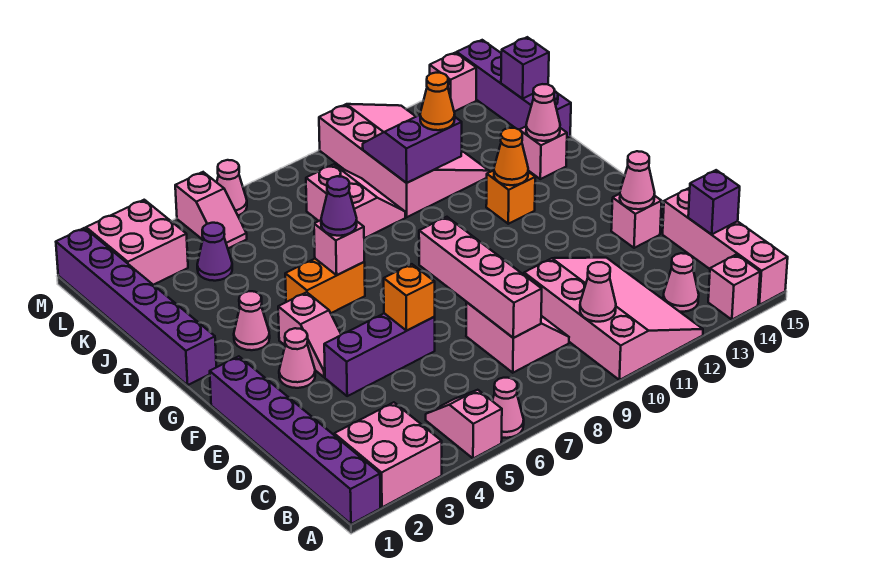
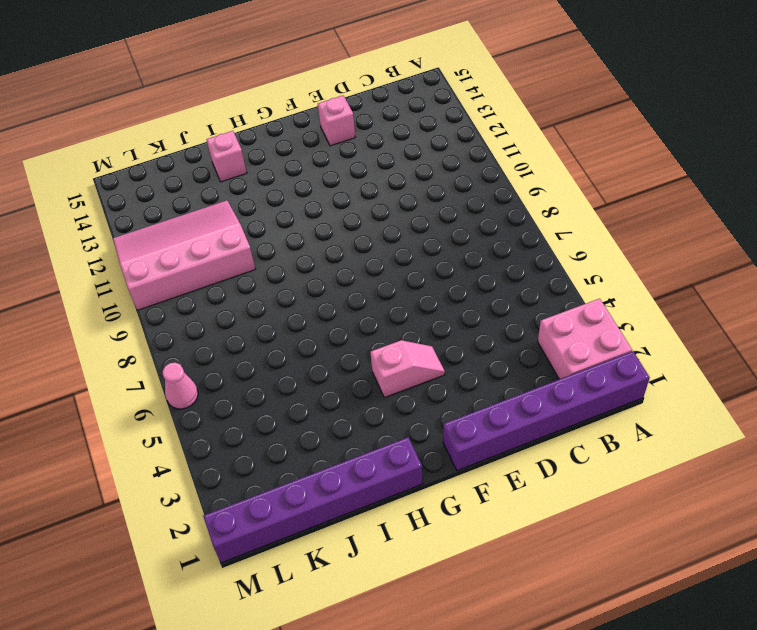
none -> pink slope A5:B5 level 1 top A
none -> pink cone A6 level 1
none -> pink slope A10:D12 level 1 top 10
none -> pink brick A14 level 1

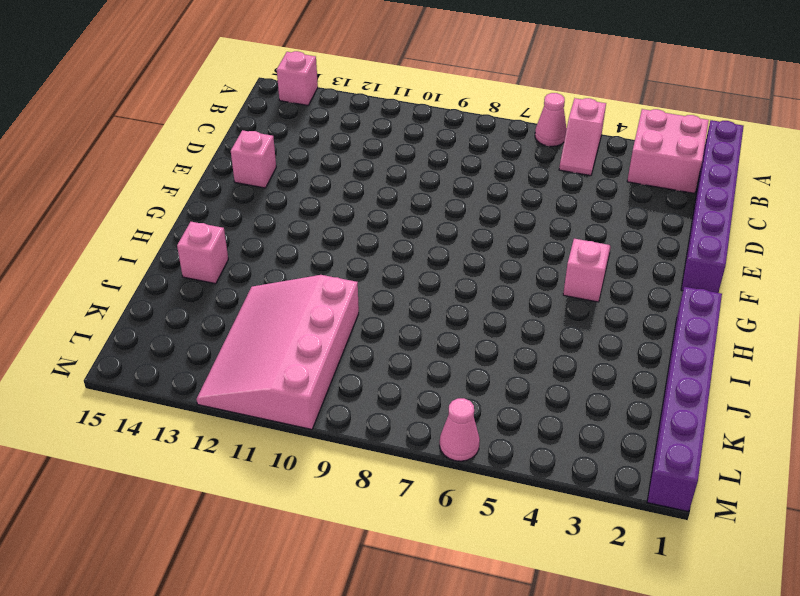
none -> pink slope A10:D12 level 1 top 10
none -> pink brick A15:D15 level 1
none -> pink cone B13 level 1
none -> pink slope C8:D9 level 1 top 8

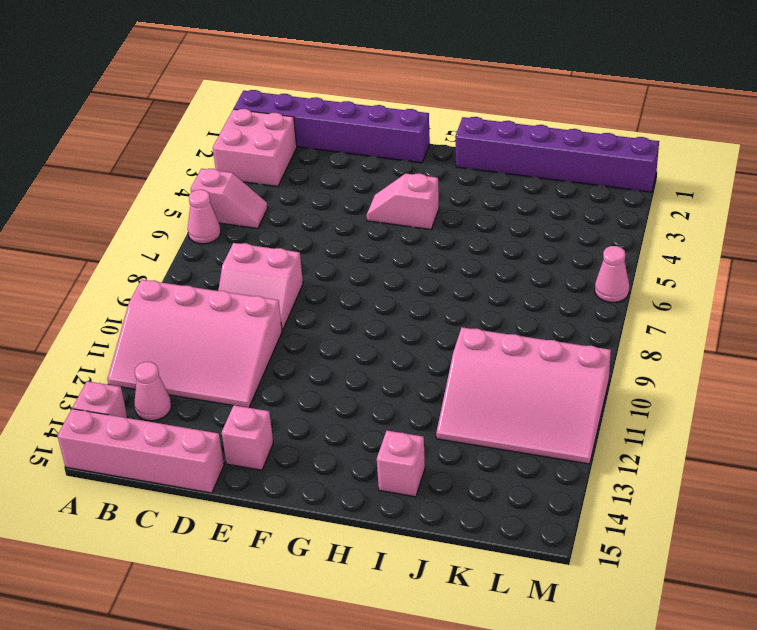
none -> purple brick E4:E6 level 1
none -> pink cone F3 level 1
none -> pink cone H3 level 1
none -> orange brick H5:H6 level 1

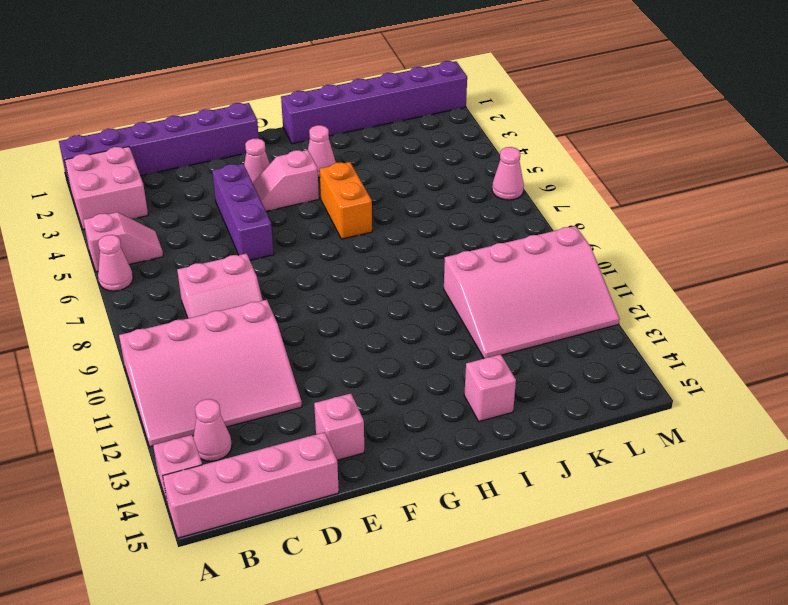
none -> orange brick H12 level 1
none -> pink slope J8:K9 level 1 top 8
none -> purple brick J15:M15 level 1
none -> purple cone K4 level 1

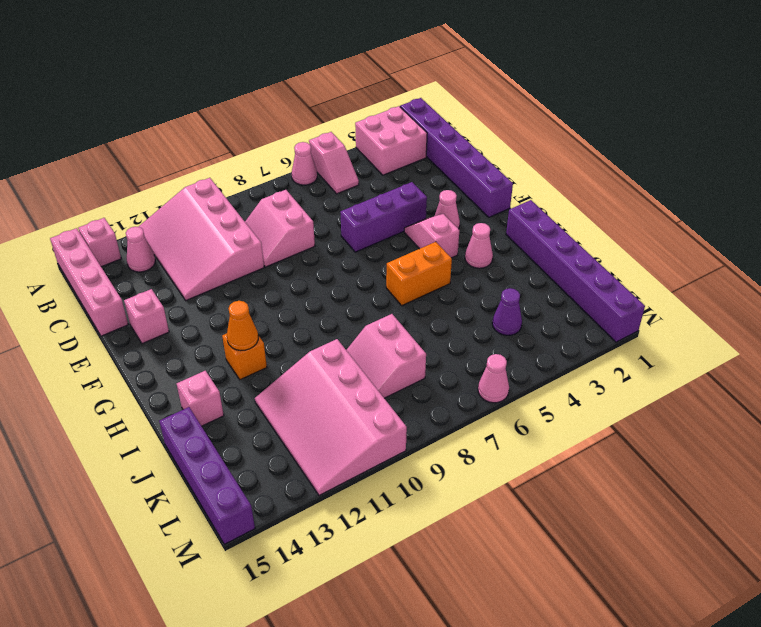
none -> pink brick L2:M3 level 1
none -> pink slope L5:M5 level 1 top M
none -> pink brick M14 level 1
none -> pink cone B10 level 2

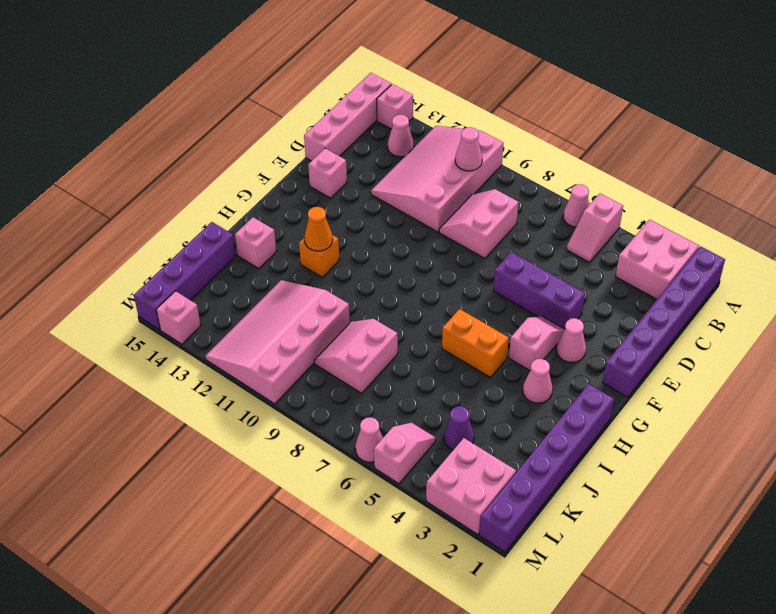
none -> pink brick C8:F8 level 2
none -> purple brick C15 level 2
none -> orange brick E6 level 2
none -> pink cone E14 level 2

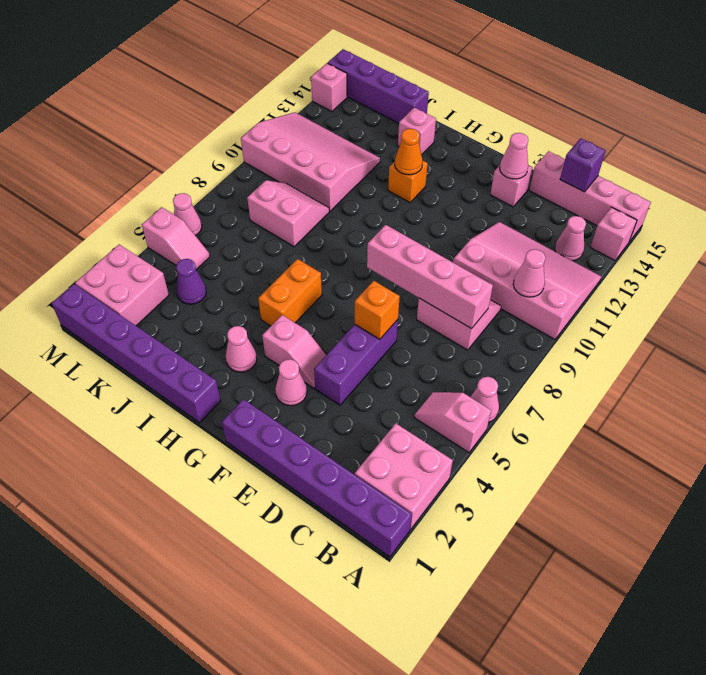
none -> pink brick H6 level 2
none -> pink cone I14 level 2
none -> purple slope J10:K11 level 2 top J
none -> purple brick K15 level 2

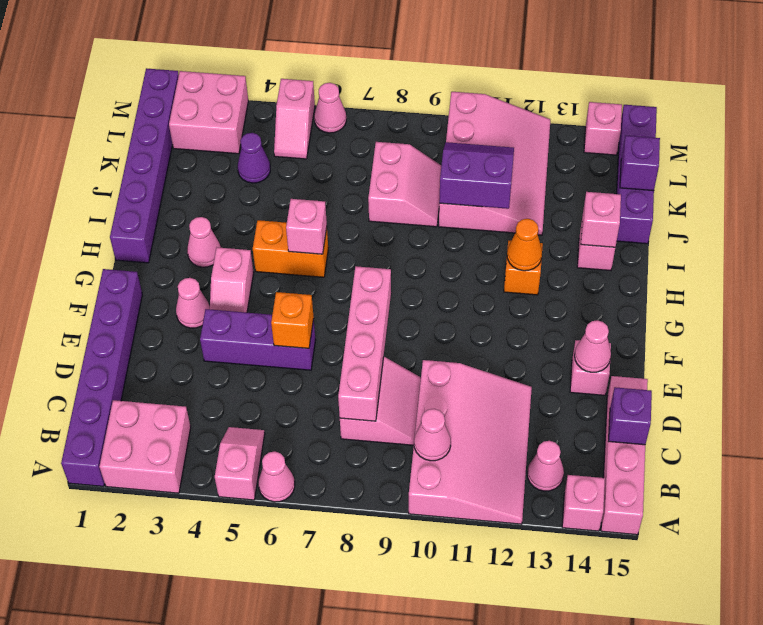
pink brick I14 level 2 -> pink cone I14 level 2
none -> purple cone H6 level 3
none -> orange cone J11 level 3

